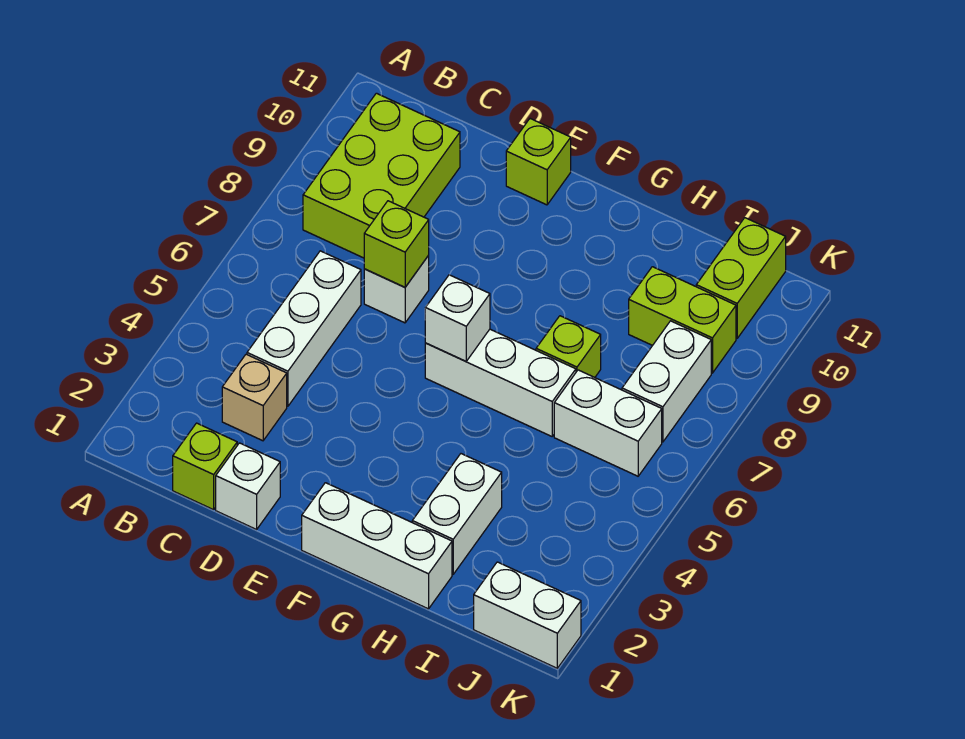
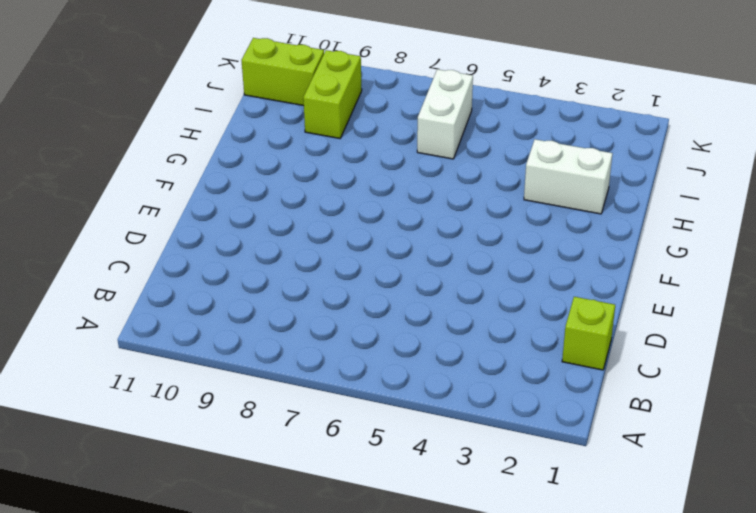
none -> lime brick B8:C10 level 1
none -> tan brick C3 level 1
none -> white brick C4:C6 level 1

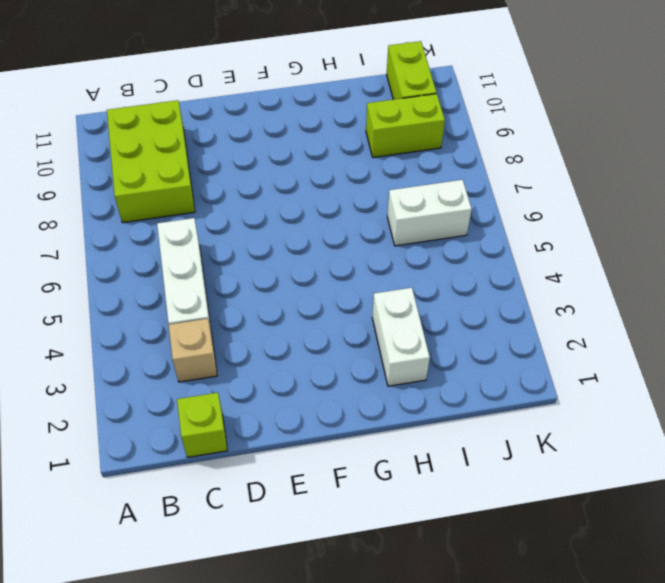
none -> white brick D1 level 1
none -> white brick D7 level 1
none -> lime brick E11 level 1

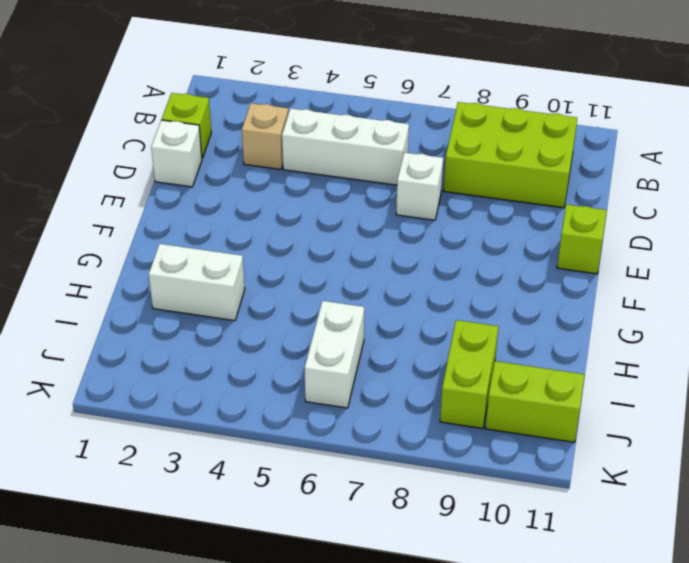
none -> white brick F1:H1 level 1
none -> white brick F6:H6 level 1
none -> lime brick H7 level 1

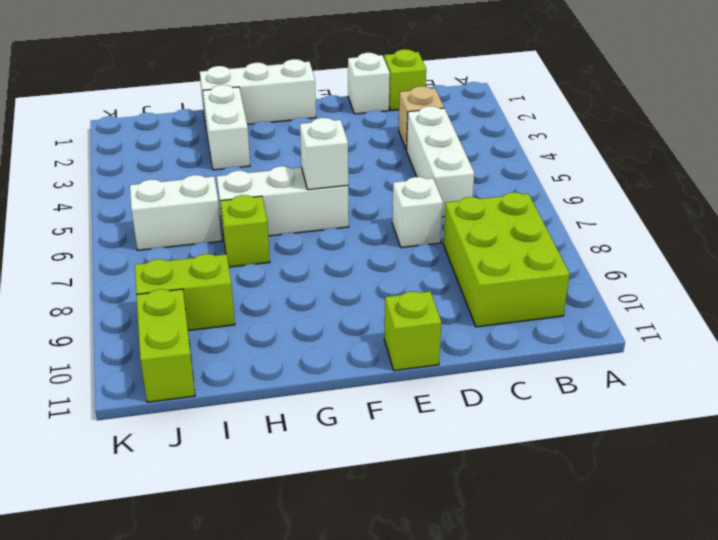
none -> white brick J1:K1 level 1
none -> white brick J7:J8 level 1
none -> lime brick D7 level 2

